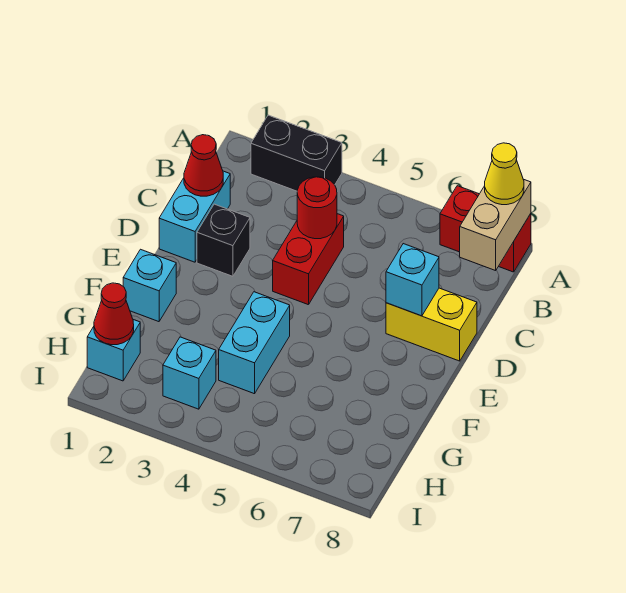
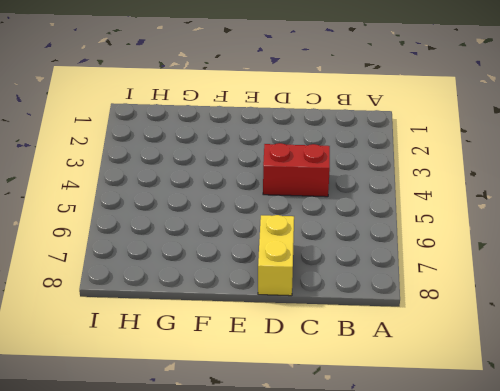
none -> black brick A2:A3 level 1
none -> red brick A7:A8 level 1
none -> cyan brick C1:D1 level 1

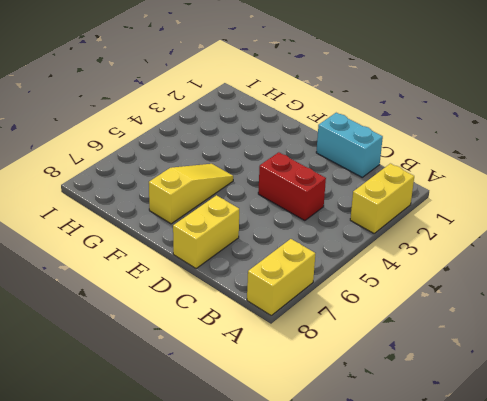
yellow brick A2:A3 level 1 -> black brick A2:A3 level 1
yellow brick A7:A8 level 1 -> red brick A7:A8 level 1
yellow slope F5:F7 level 1 top 7 -> none
none -> black brick D2 level 1
none -> cyan brick F1 level 1
none -> cyan brick F4:G4 level 1

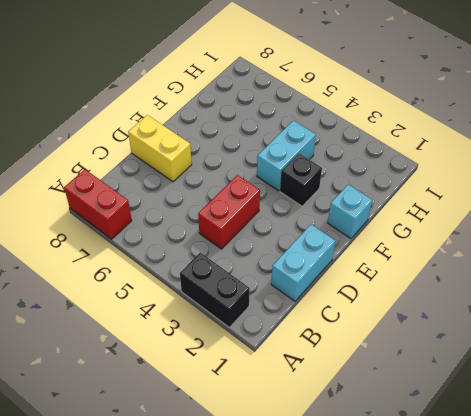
black brick F3 level 1 -> black brick D2 level 1
none -> cyan brick H1 level 1
none -> cyan brick H3 level 1
none -> tan brick A8:B8 level 2

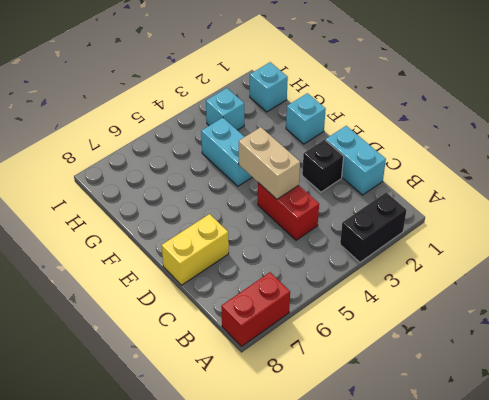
tan brick D4:E4 level 2 -> tan brick A8:B8 level 2
none -> red cone C1 level 2
none -> red round brick C4 level 2
none -> cyan brick D7 level 2

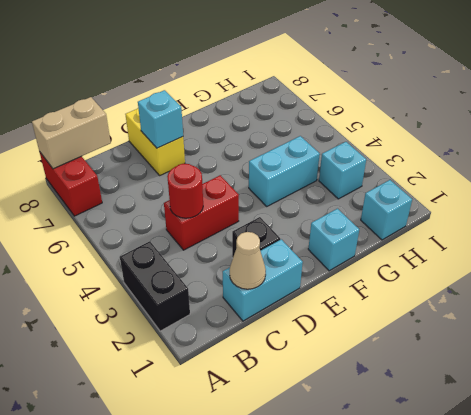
tan cone C1 level 2 -> red cone C1 level 2
none -> red cone H1 level 2
none -> yellow cone A8 level 3

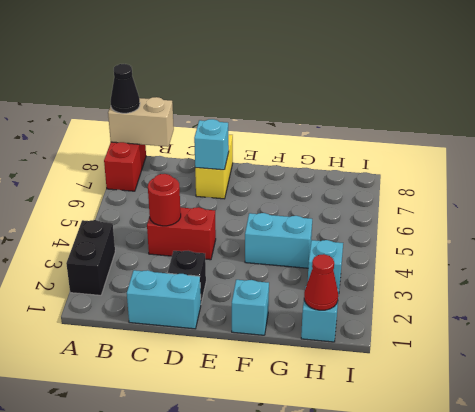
black cone A8 level 3 -> yellow cone A8 level 3
none -> red cone C1 level 2

